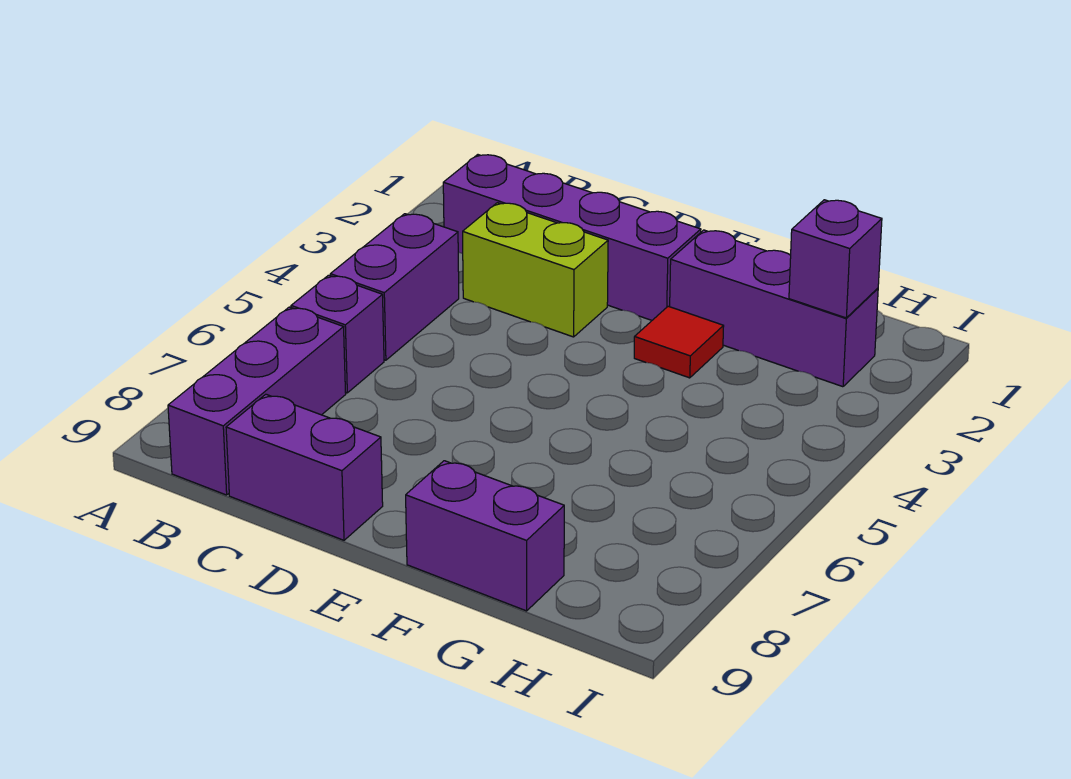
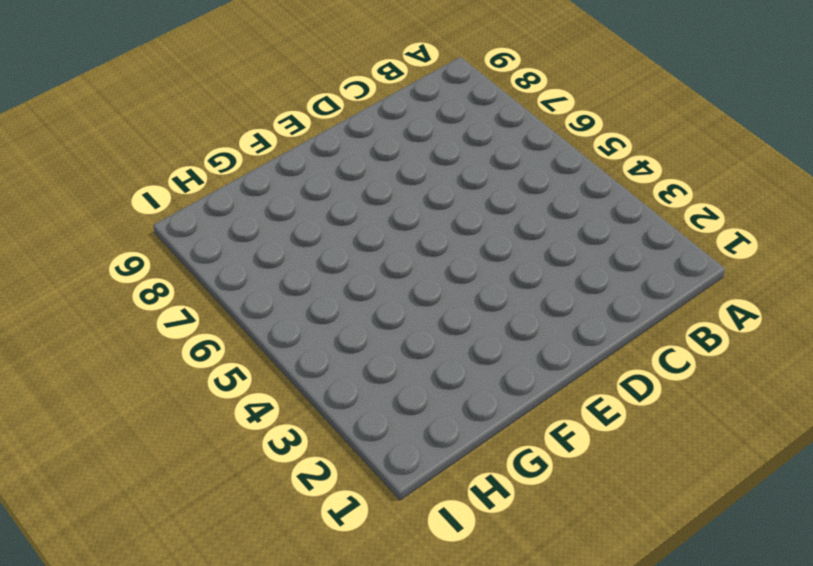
none -> purple brick B2:E2 level 1
none -> purple brick B4:B5 level 1

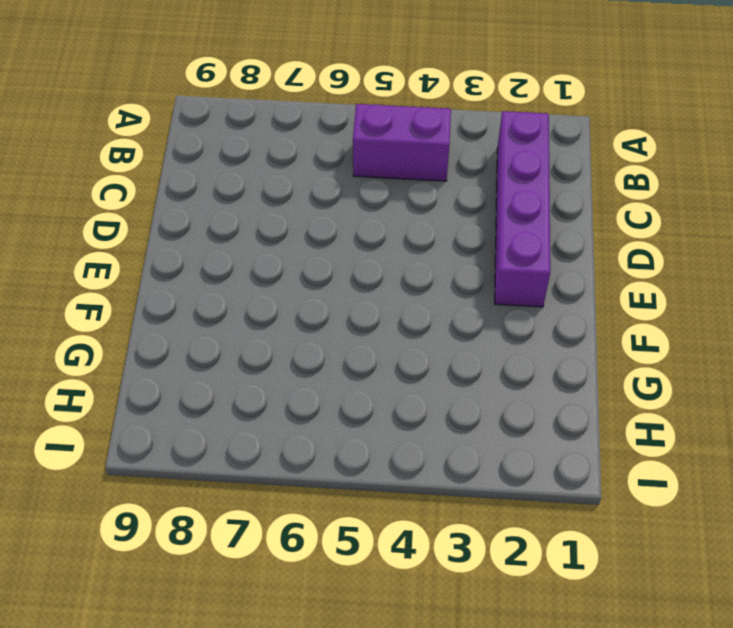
none -> purple brick B6 level 1
none -> purple brick B7:B9 level 1

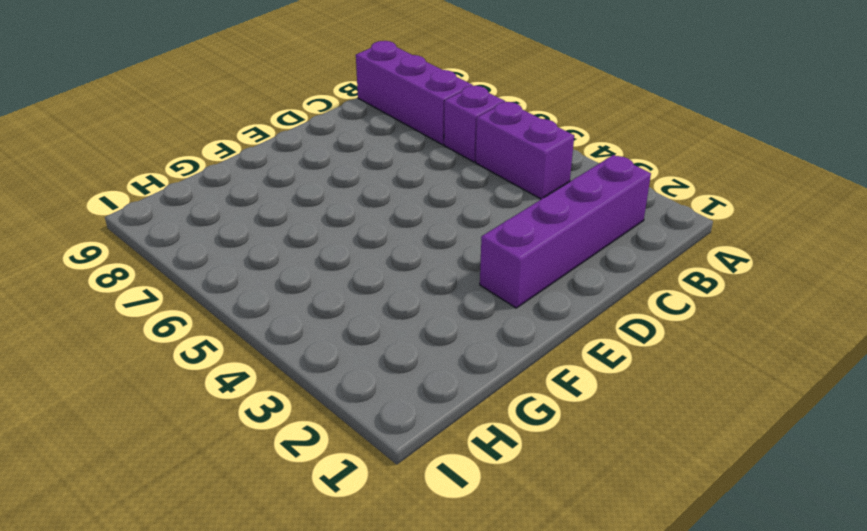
none -> lime brick C3:D3 level 1
none -> purple brick C9:D9 level 1

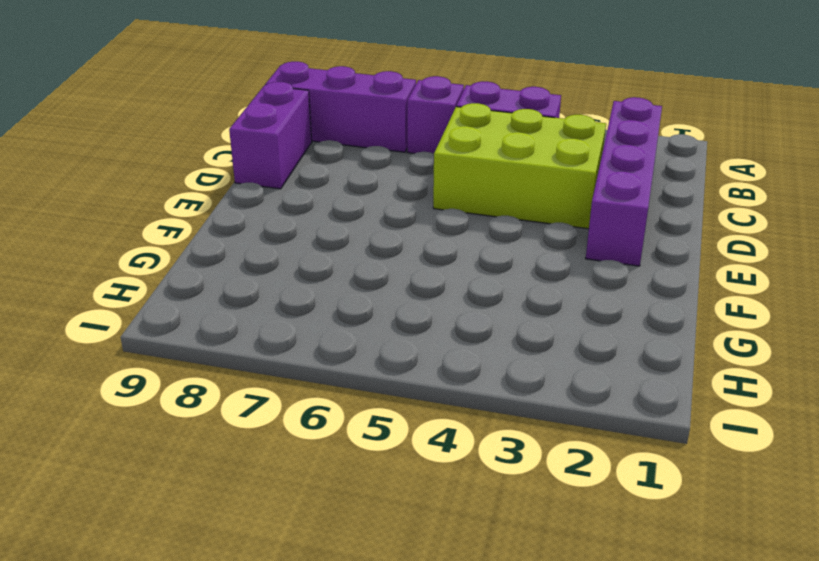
lime brick C3:D5 level 1 -> lime brick C3:D3 level 1
none -> purple brick F2:H2 level 1
none -> red tile F3 level 1

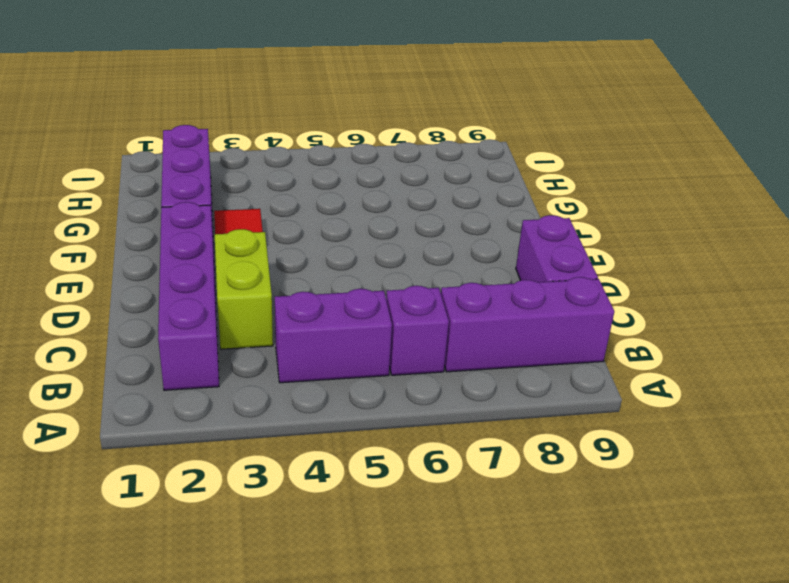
none -> purple brick F9:G9 level 1
none -> purple brick H2 level 2

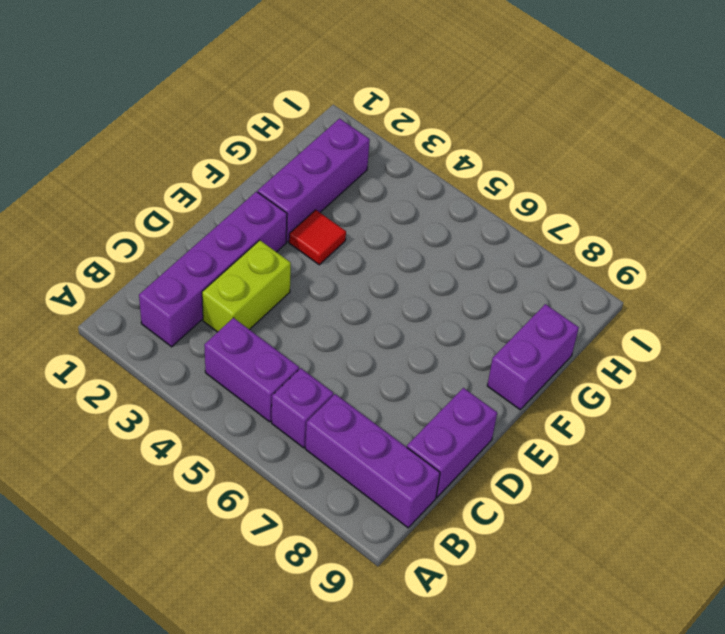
none -> purple brick H2 level 2

